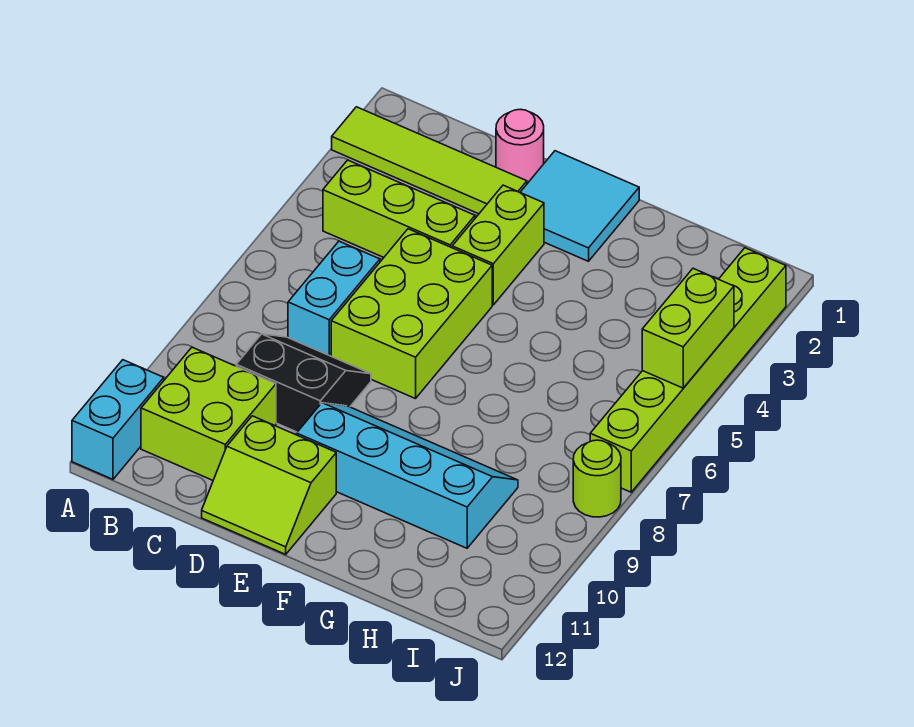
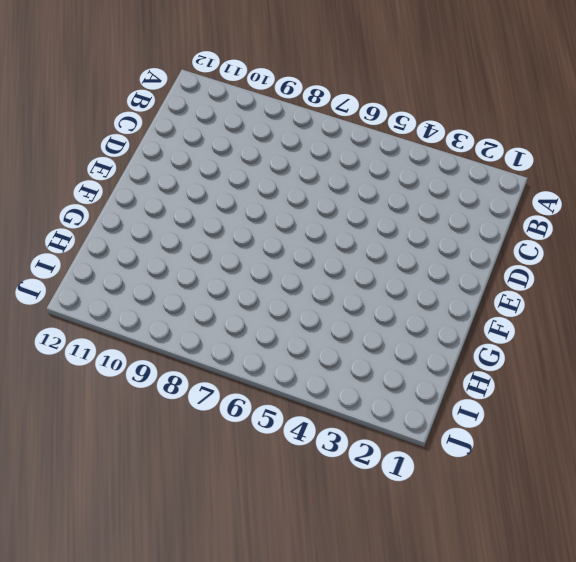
none -> lime tile A2:D2 level 1
none -> cyan brick A11:A12 level 1
none -> lime brick B4:D4 level 1

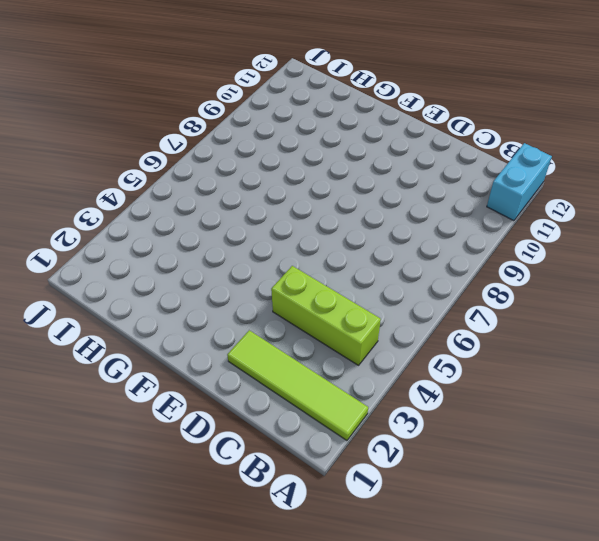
none -> lime brick B10:C11 level 1
none -> cyan brick C6:C7 level 1
none -> black slope C8:D9 level 1 top 9

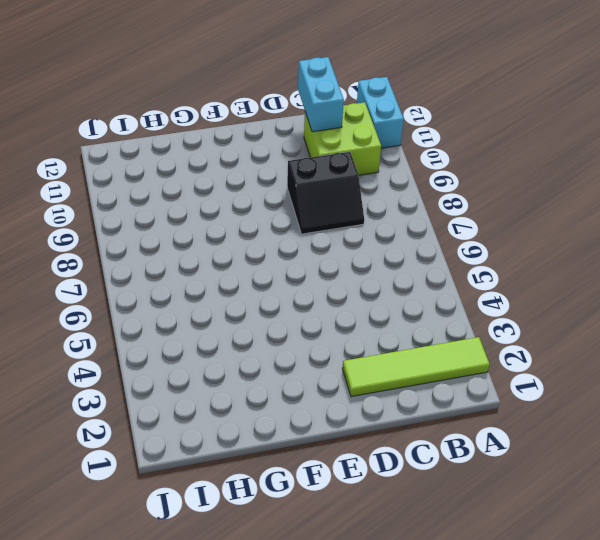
cyan brick C11:C12 level 2 -> cyan brick C6:C7 level 1
none -> lime brick B4:D4 level 1
none -> pink round brick D1 level 1
none -> lime brick D5:E7 level 1

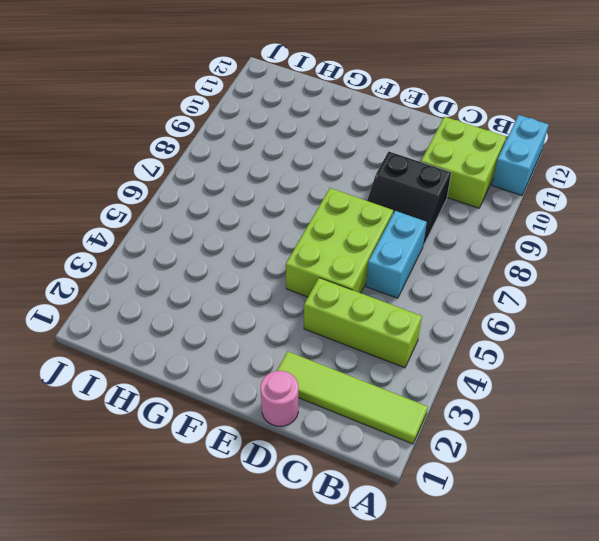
none -> lime slope D11:E12 level 1 top 11
none -> cyan tile E1:F2 level 1
none -> lime brick E3:E4 level 1

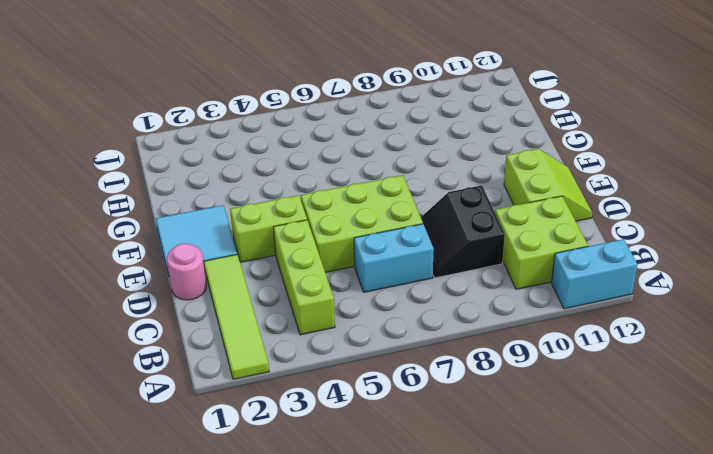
none -> cyan slope E9:H10 level 1 top 10
none -> lime brick J2:J7 level 1
none -> lime round brick J8 level 1

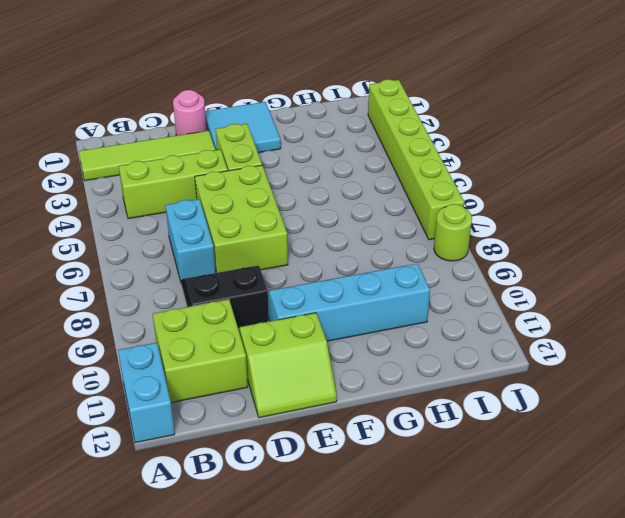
none -> lime brick J4:J5 level 2

